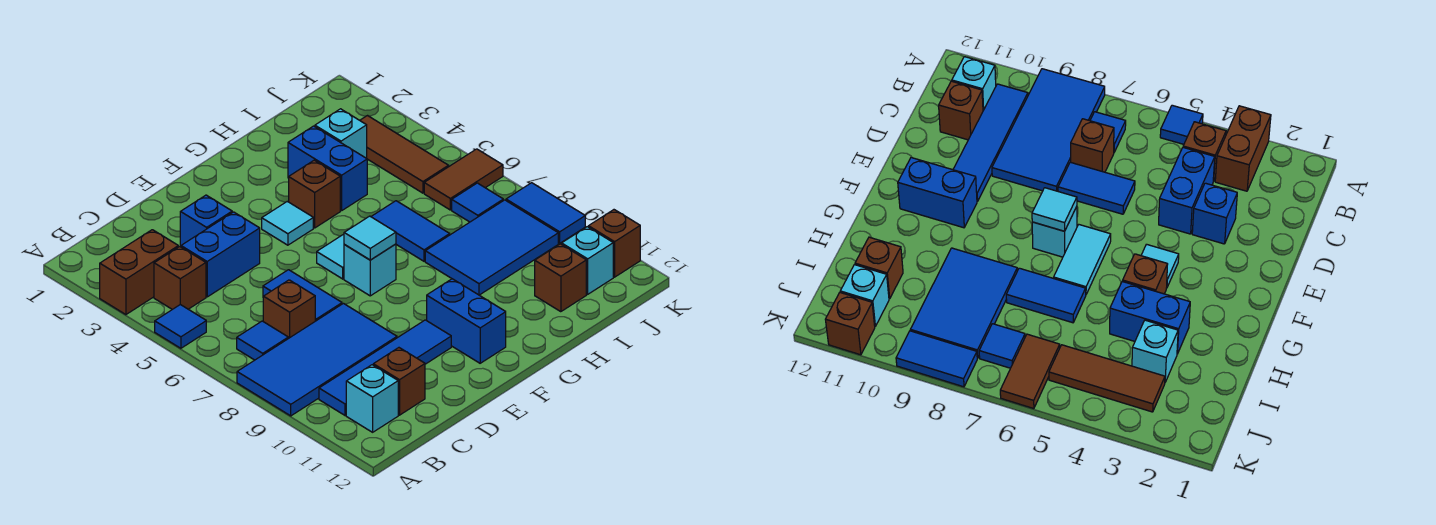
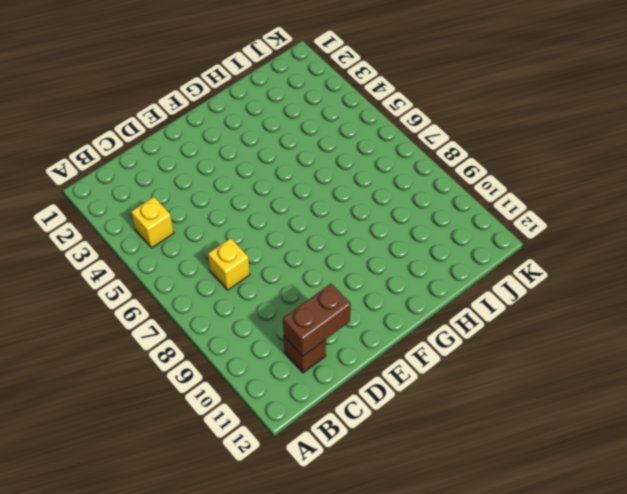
yellow brick B4 level 1 -> brown brick B4 level 1
yellow brick C7 level 1 -> brown brick C7 level 1
brown brick C11:D11 level 2 -> brown brick A3:B3 level 1
none -> blue tile A5 level 1
none -> blue tile A8:D9 level 1
none -> blue tile B7 level 1

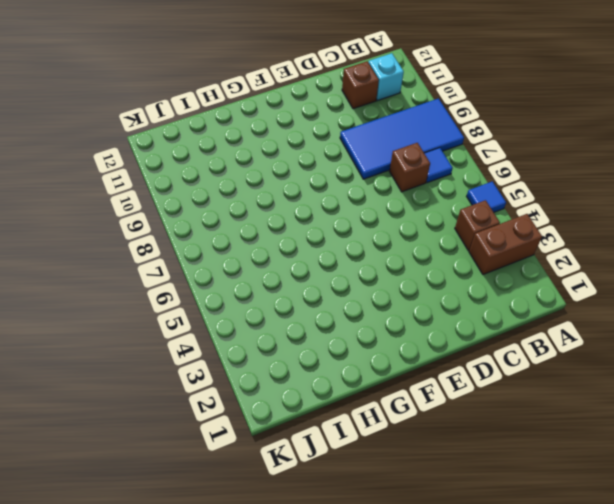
none -> blue tile B10:E10 level 1
none -> blue brick C4:D4 level 1
none -> blue brick D3 level 1

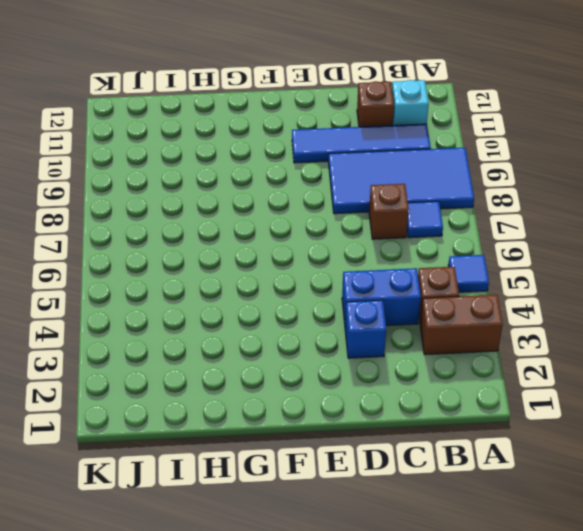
none -> blue tile D6:D7 level 1
none -> cyan tile F4 level 1
none -> cyan tile F6:G6 level 1

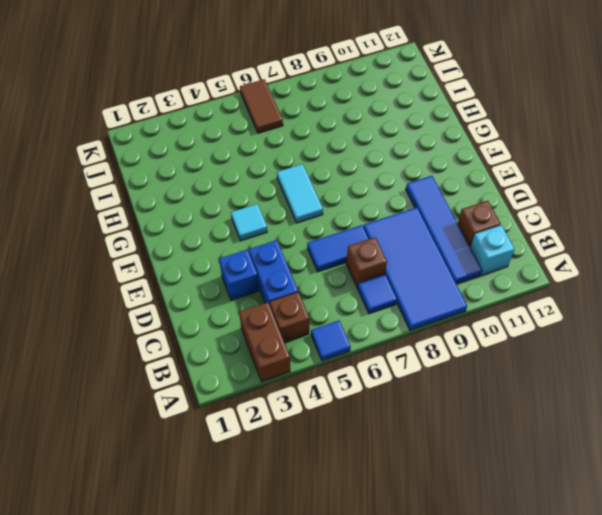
none -> cyan brick F7 level 1
none -> blue brick F10:F11 level 1
none -> brown brick G4 level 1

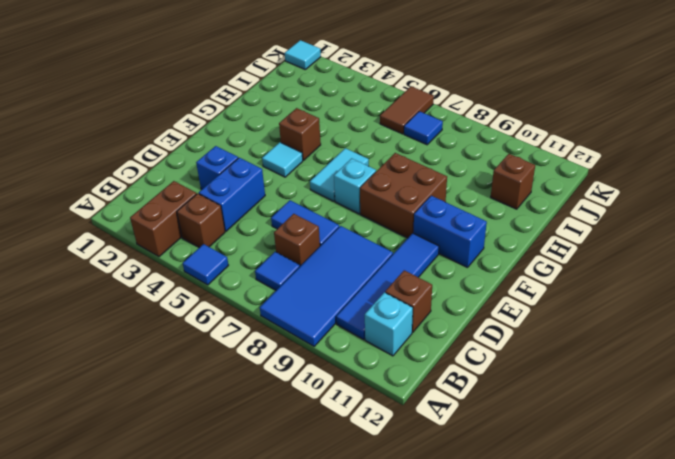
brown brick F8:G9 level 1 -> none
cyan tile K1 level 1 -> cyan tile F7 level 2
none -> blue brick H3:H4 level 1
none -> blue tile H6:H7 level 1
none -> blue tile H8:J9 level 1

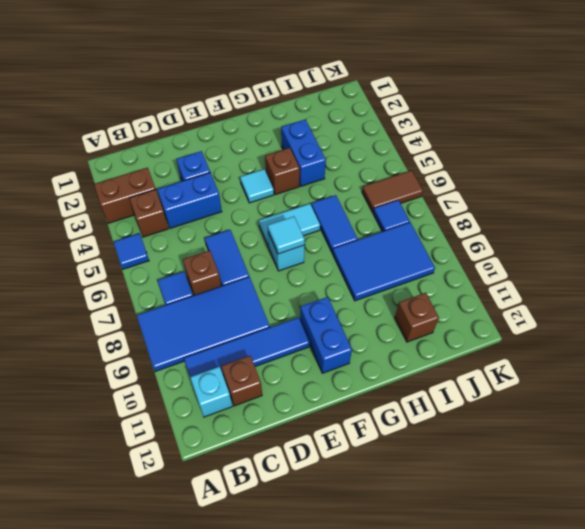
none -> cyan brick I3 level 1
none -> brown tile J3:J5 level 1
none -> cyan brick J11 level 1

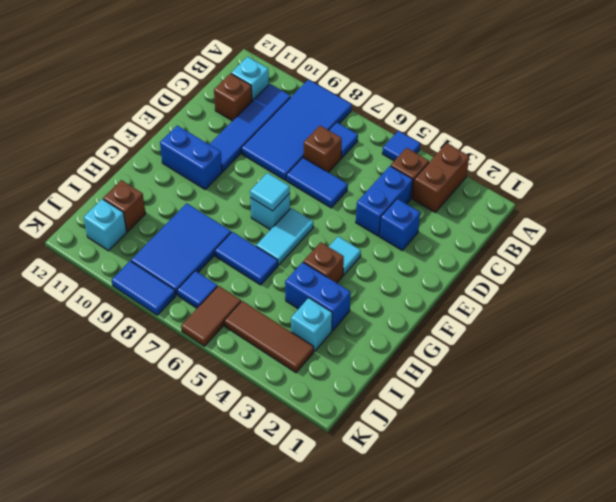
none -> brown brick K11 level 1

